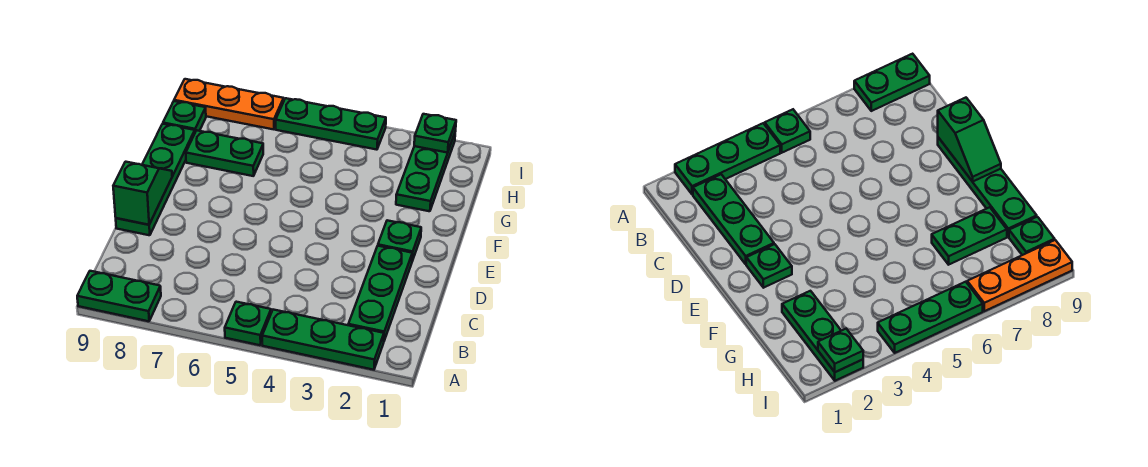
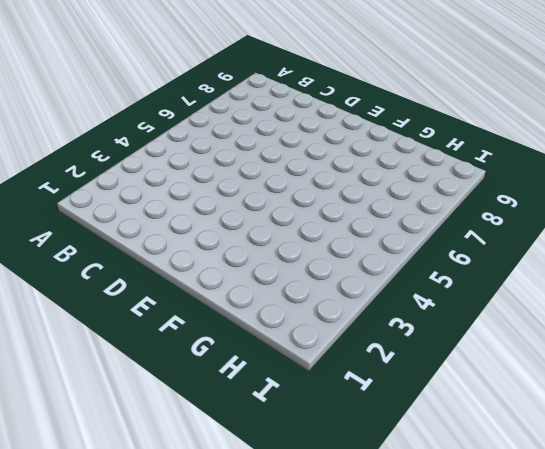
none -> green plate A2:A4 level 1
none -> green plate A5 level 1
none -> green plate A8:A9 level 1

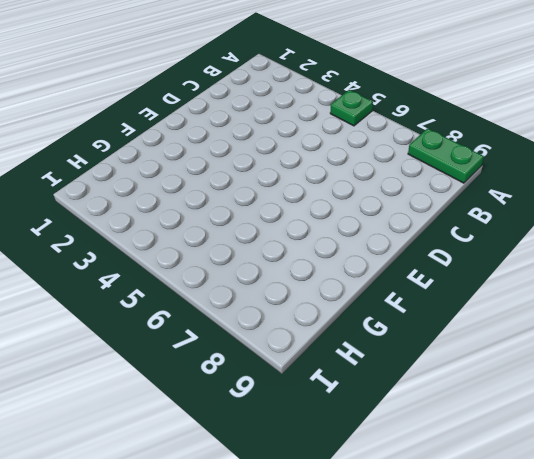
none -> green plate A2:A4 level 1
none -> green plate B2:D2 level 1
none -> green plate D9:G9 level 1

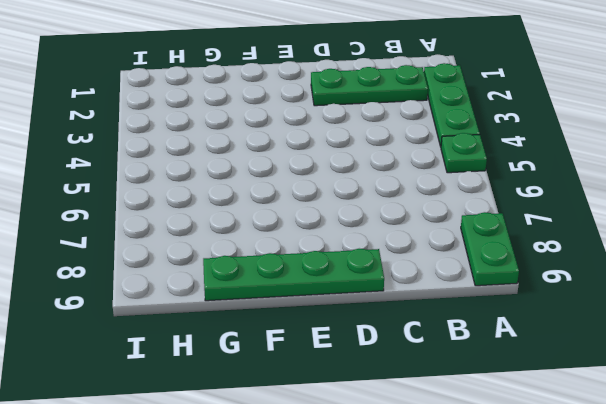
none -> green plate E2 level 1
none -> green plate G2:I2 level 1
none -> green plate G7:G8 level 1

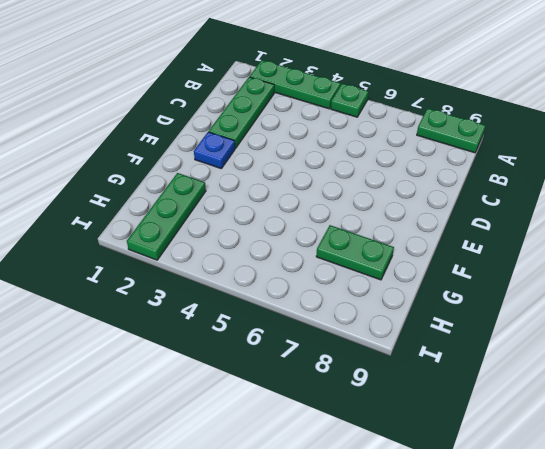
blue plate E2 level 1 -> green plate E2 level 1
none -> green plate D9:G9 level 1
none -> green plate H9 level 1
none -> green plate I4:I6 level 1

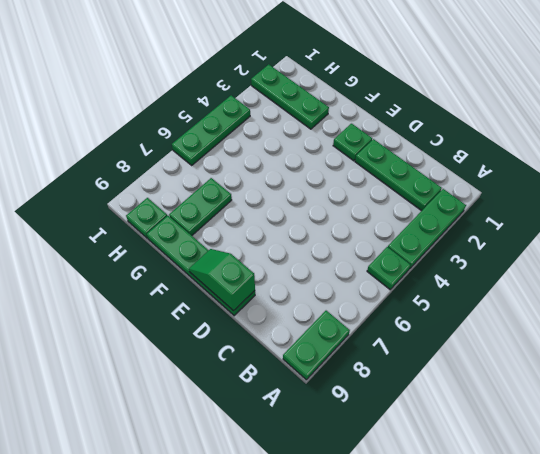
none -> orange plate I7:I9 level 1
none -> green plate I2 level 2

